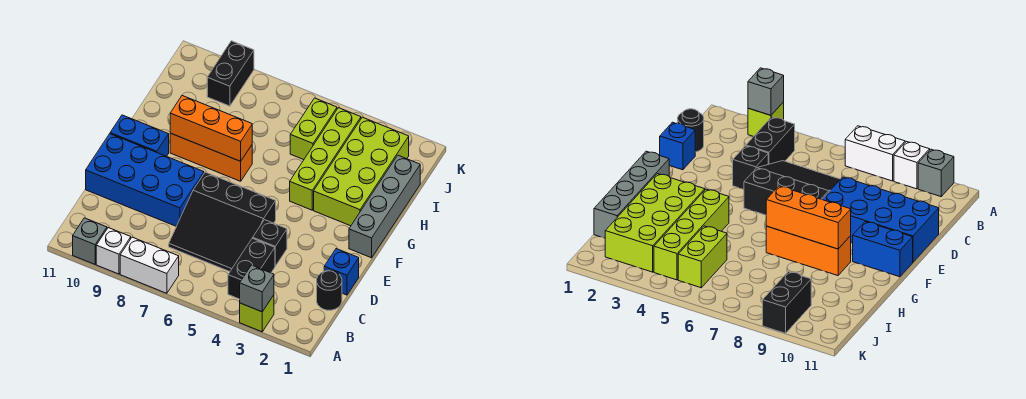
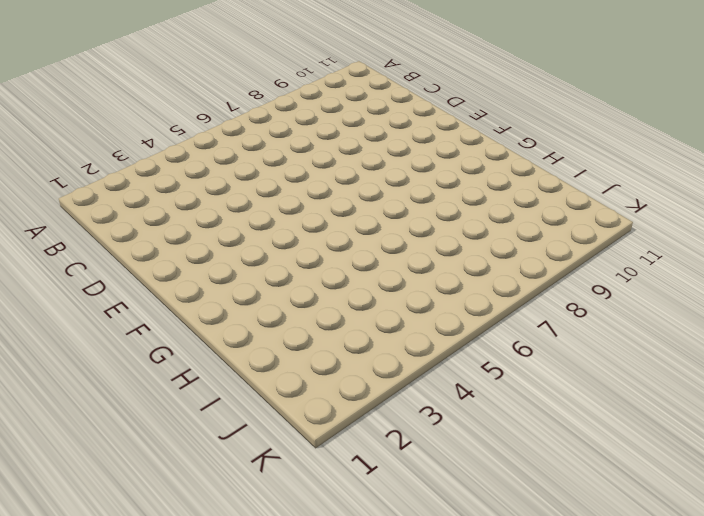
none -> lime brick A3 level 1
none -> white brick A7:A8 level 1
none -> white brick A9 level 1

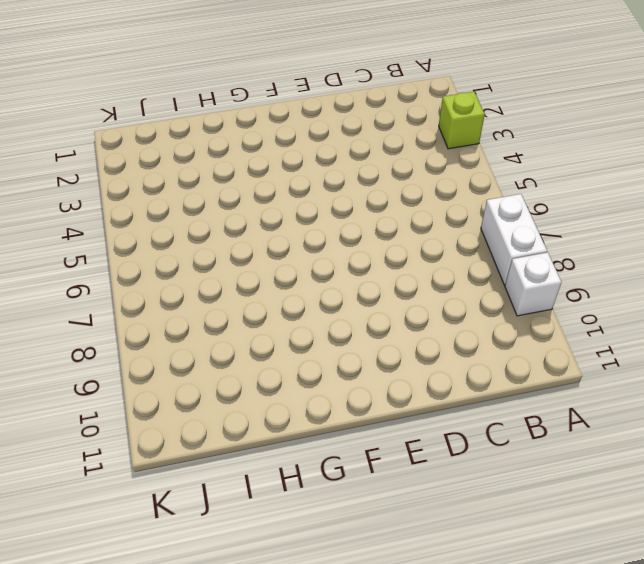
none -> grey brick A10 level 1
none -> black brick B4:C4 level 1
none -> black round brick C1 level 1

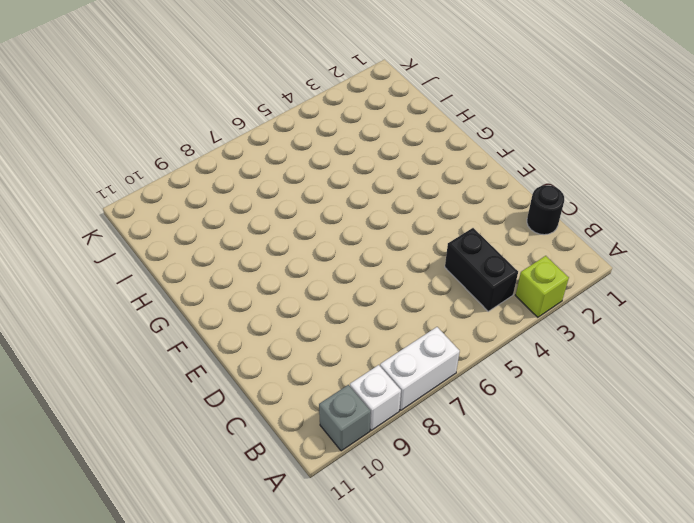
none -> black slope C5:E7 level 1 top E
none -> blue brick D1 level 1
none -> black brick D4 level 1

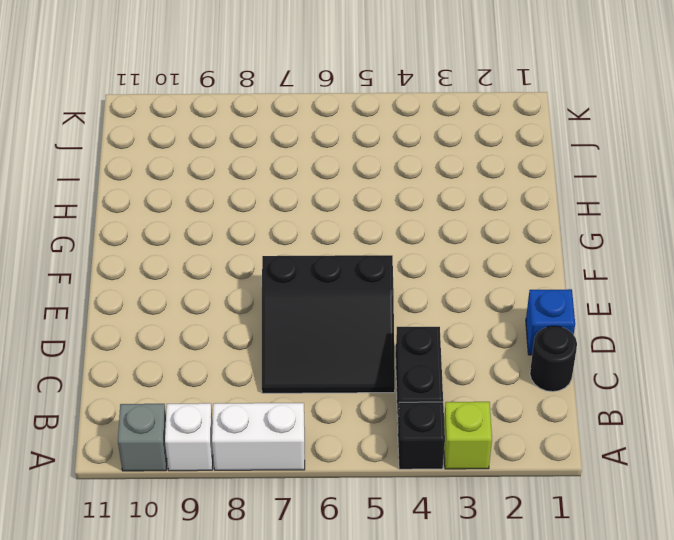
black brick A4 level 1 -> black brick D4 level 1
none -> blue brick D8:E11 level 1
none -> grey brick F1:I1 level 1
none -> blue brick F10:F11 level 1

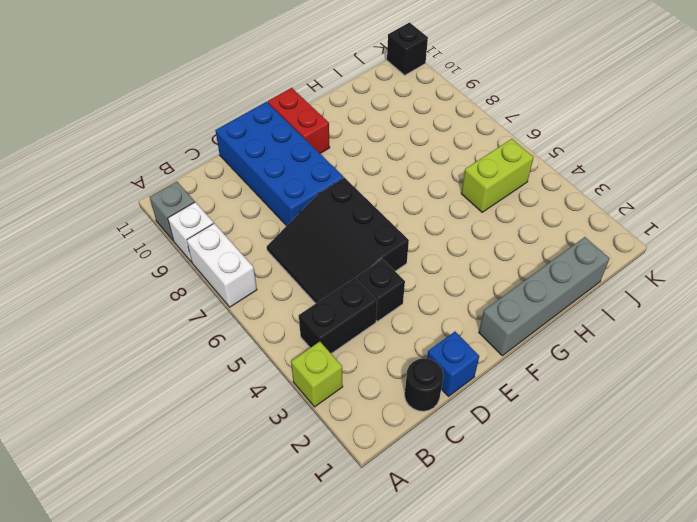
red brick F10:F11 level 1 -> blue brick F10:F11 level 1
black brick K11 level 1 -> none
none -> lime brick G2:J3 level 1
none -> lime brick G4:J4 level 1
none -> orange brick G7:G9 level 1

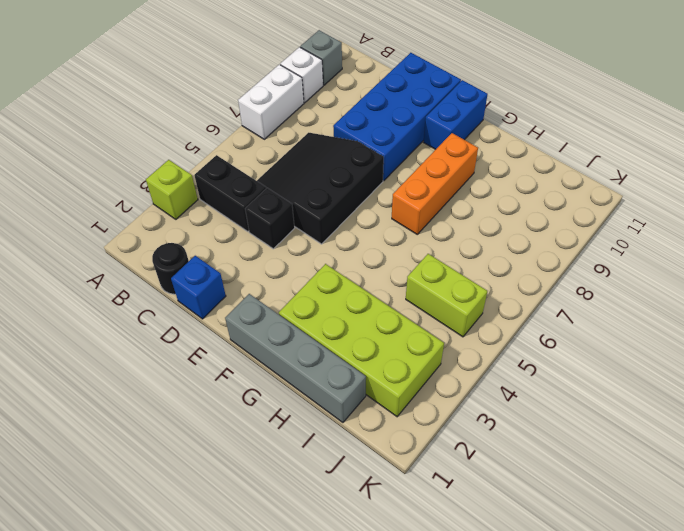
none -> lime brick G4:J4 level 1
none -> black brick J9:K9 level 1
none -> grey brick A3 level 2

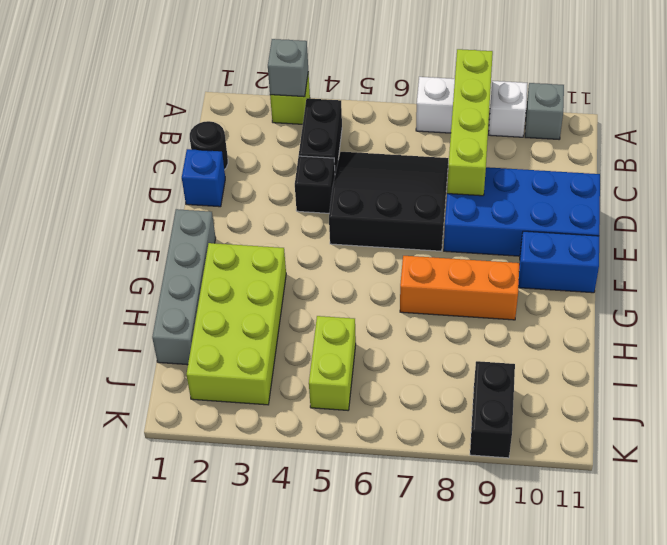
lime brick A8:D8 level 2 -> lime brick G4:J4 level 1
none -> orange brick G7:G9 level 2

